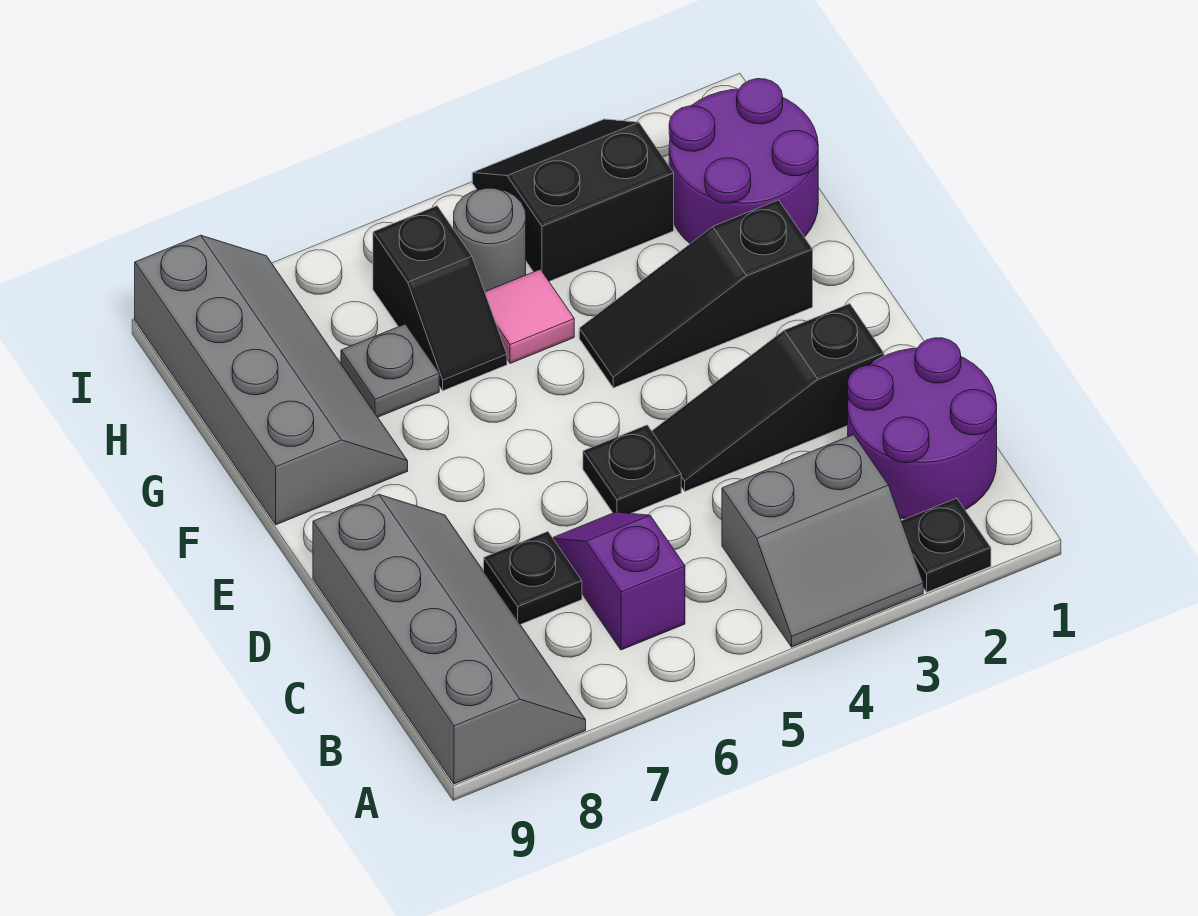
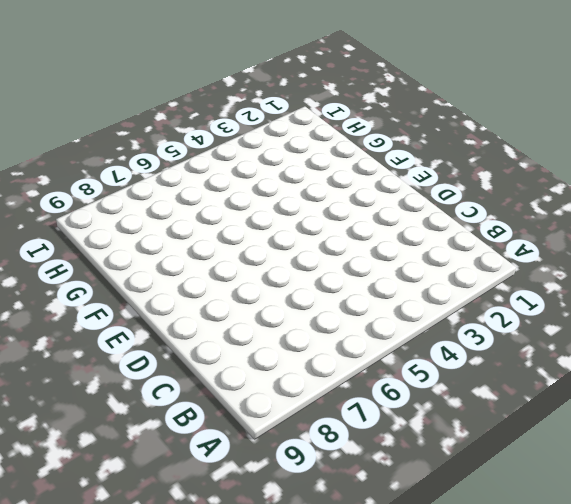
none -> black plate A2 level 1
none -> grey slope A3:B4 level 1 top B
none -> grey slope A8:D9 level 1 top 9

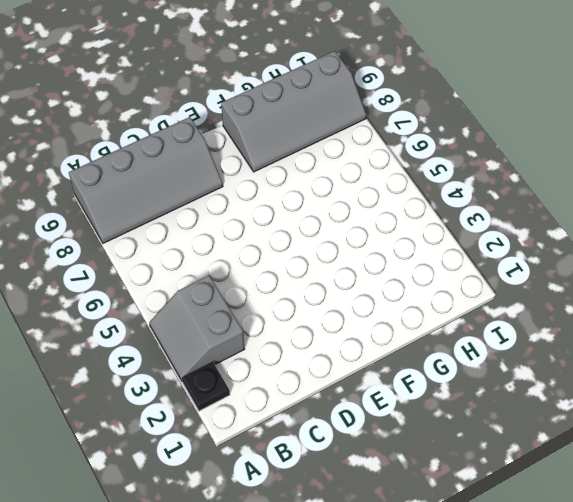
none -> purple round brick B1:C2 level 1
none -> purple slope B6:C6 level 1 top B
none -> black plate C7 level 1

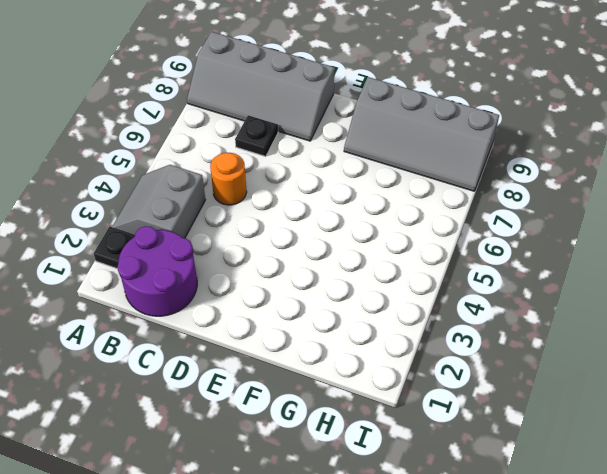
orange round brick C5 level 1 -> none
none -> purple slope B6:C6 level 1 top B
none -> black slope D2:D4 level 1 top 2
none -> black plate D5 level 1

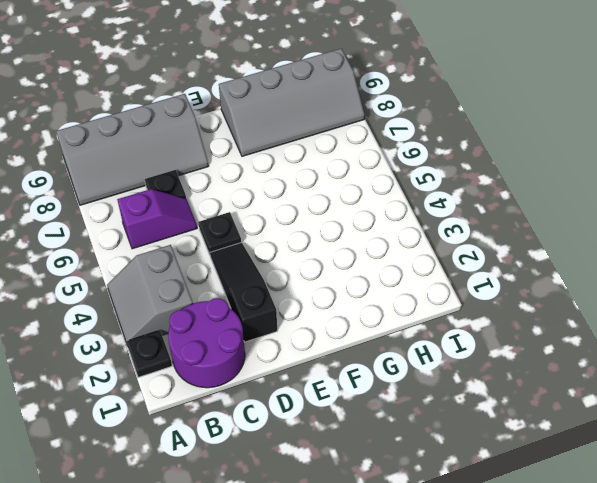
none -> black slope F2:F4 level 1 top 2
none -> purple round brick G1:H2 level 1
none -> pink tile G5 level 1

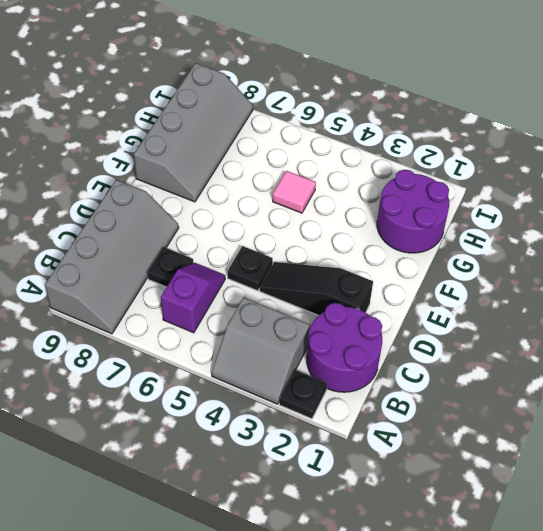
none -> black slope F2:F4 level 1 top 2
none -> black slope G6:H6 level 1 top H
none -> grey plate G7 level 1

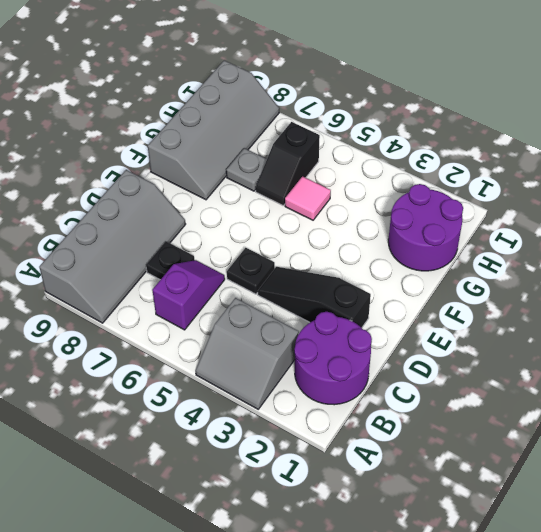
none -> black plate A2 level 1
none -> black slope F2:F4 level 1 top 2
none -> black slope H3:I4 level 1 top H

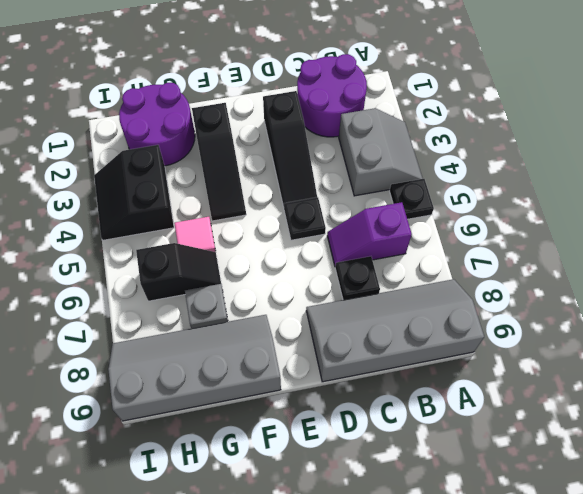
black plate A5 level 1 -> black plate A2 level 1
none -> grey round brick H5 level 1

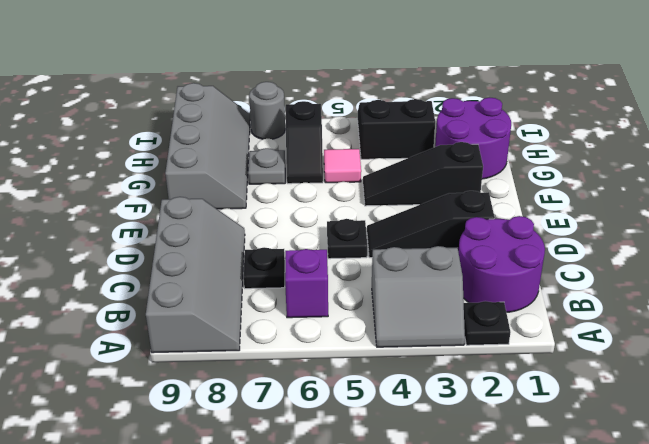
grey round brick I7 level 1 -> grey round brick H5 level 1

